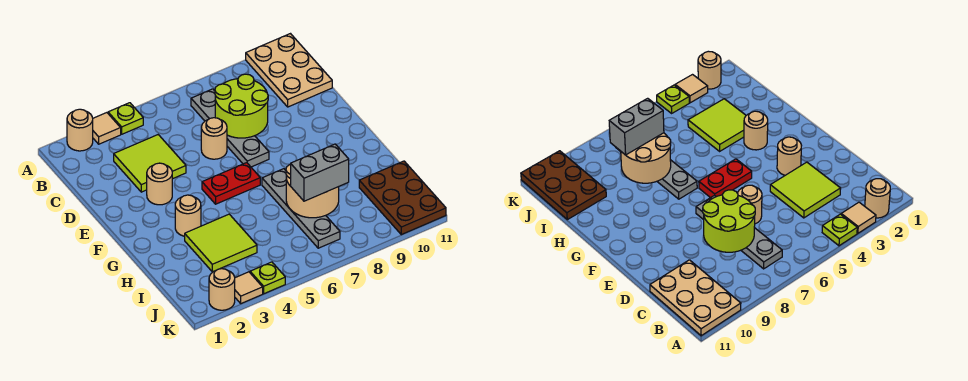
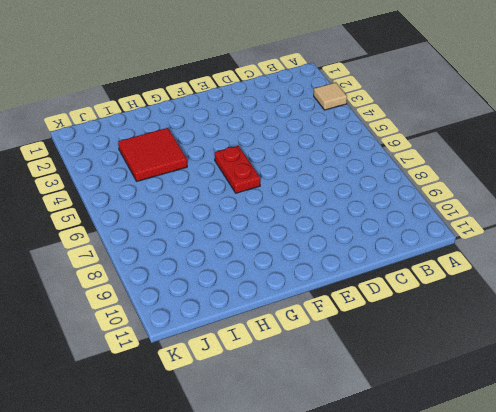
red tile H3:I4 level 1 -> lime tile H3:I4 level 1
none -> tan round brick A2 level 1
none -> lime plate A4 level 1
none -> tan plate A10:C11 level 1

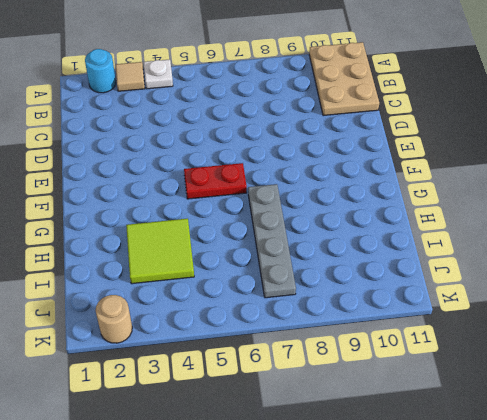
cyan round brick A2 level 1 -> tan round brick A2 level 1
white plate A4 level 1 -> lime plate A4 level 1
none -> grey plate B7:E7 level 1
none -> lime tile C3:D4 level 1
none -> tan round brick D6 level 1

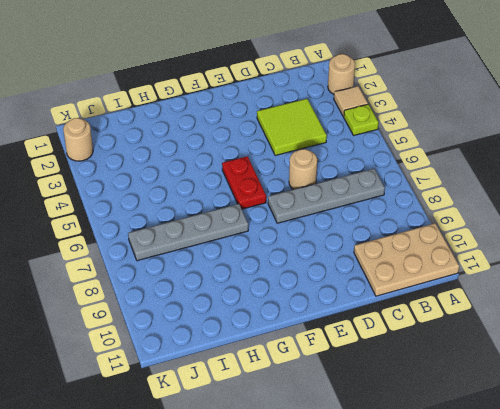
none -> tan round brick E3 level 1
none -> tan round brick G3 level 1
none -> lime tile H3:I4 level 1

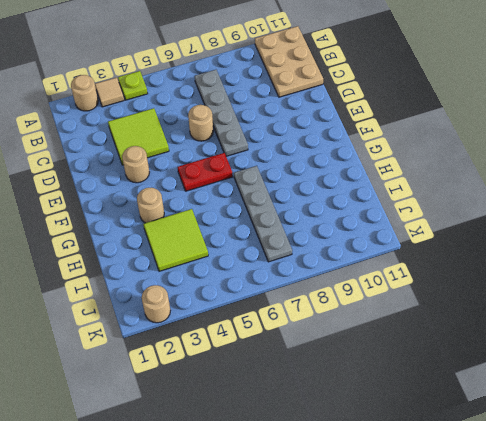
none -> brown plate I10:K11 level 1
none -> tan tile K3 level 1
none -> lime plate K4 level 1

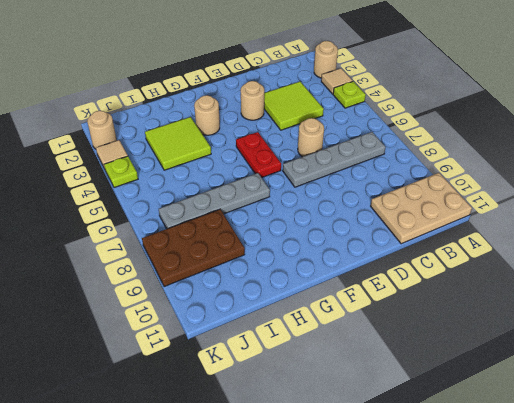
brown plate I8:K9 level 1 -> brown plate I10:K11 level 1
none -> lime round brick C7:D8 level 2
none -> tan round brick H7:I8 level 2
none -> grey brick I7:I8 level 3

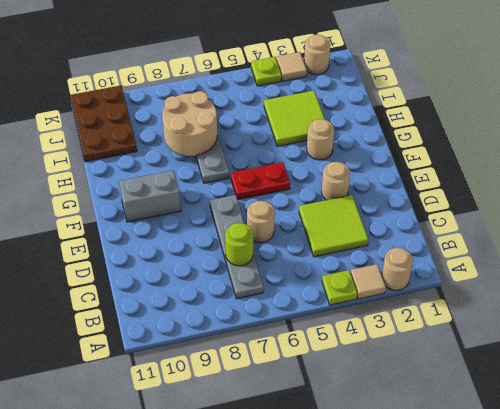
lime round brick C7 level 2 -> lime round brick C7:D8 level 2
grey brick F9:F10 level 1 -> grey brick I7:I8 level 3
none -> tan plate A10:C11 level 1

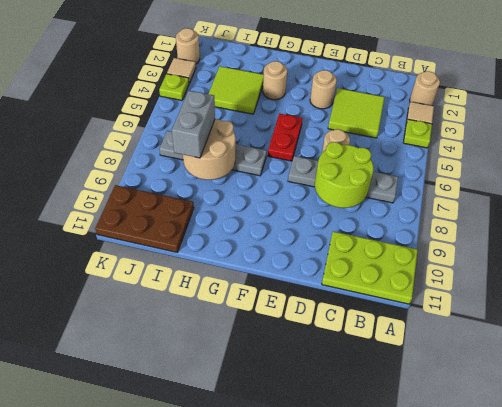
lime plate A10:C11 level 1 -> tan plate A10:C11 level 1

